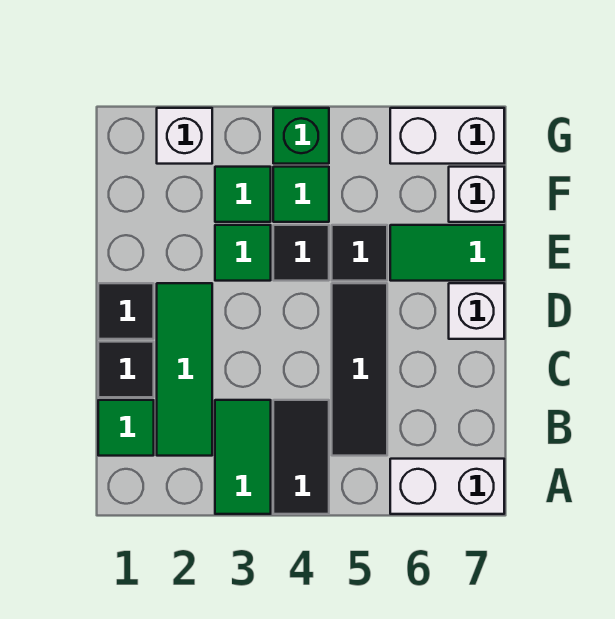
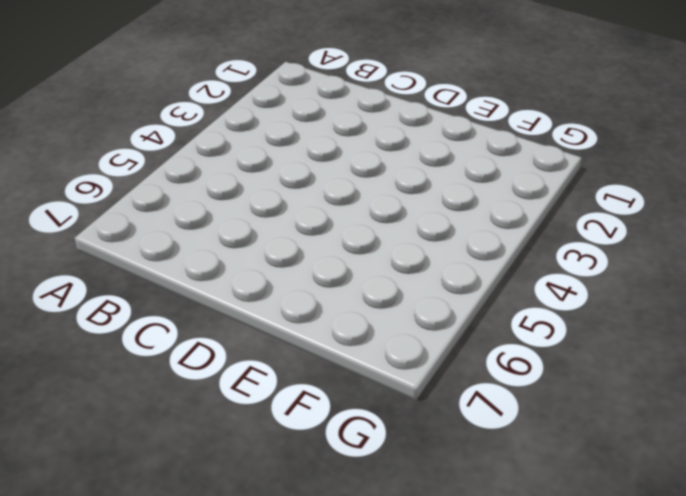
none -> green tile A3:B3 level 1
none -> black tile A4:B4 level 1
none -> white brick A6:A7 level 1

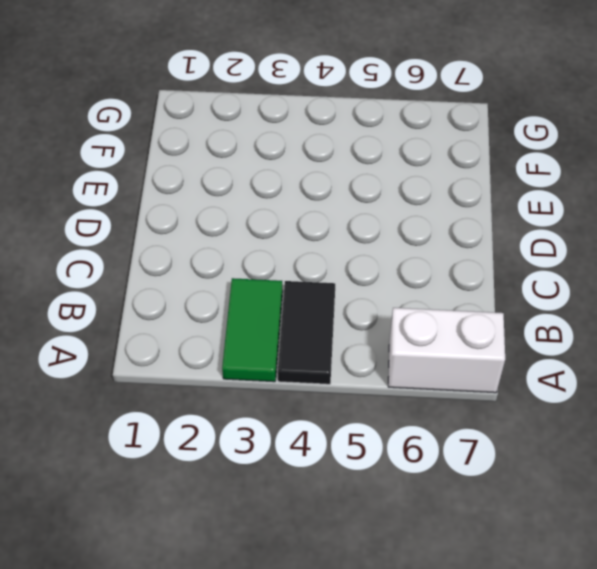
none -> green tile B1 level 1
none -> green tile B2:D2 level 1
none -> black tile B5:D5 level 1

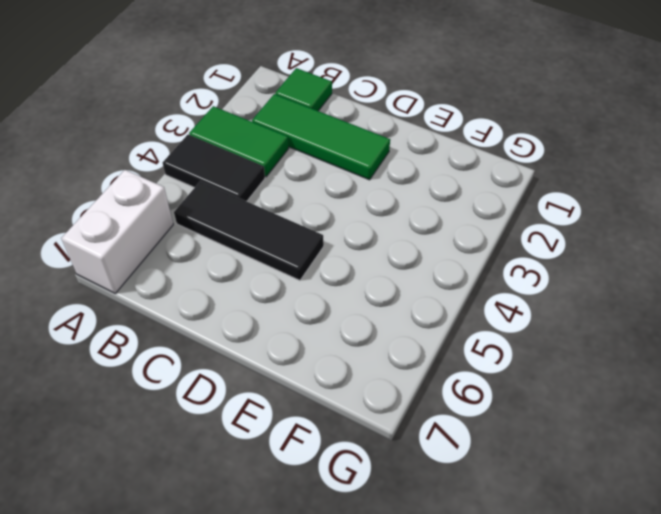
none -> black tile C1 level 1
none -> black tile D1 level 1
none -> white brick D7 level 1

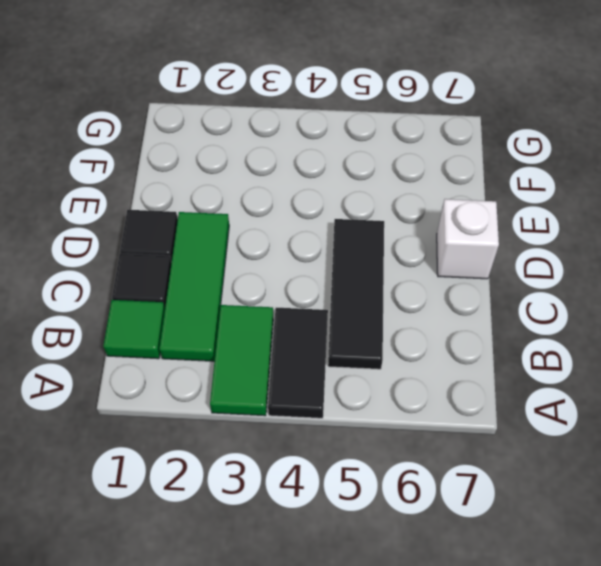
none -> white brick A6:A7 level 1
none -> green tile E3 level 1
none -> black tile E4 level 1

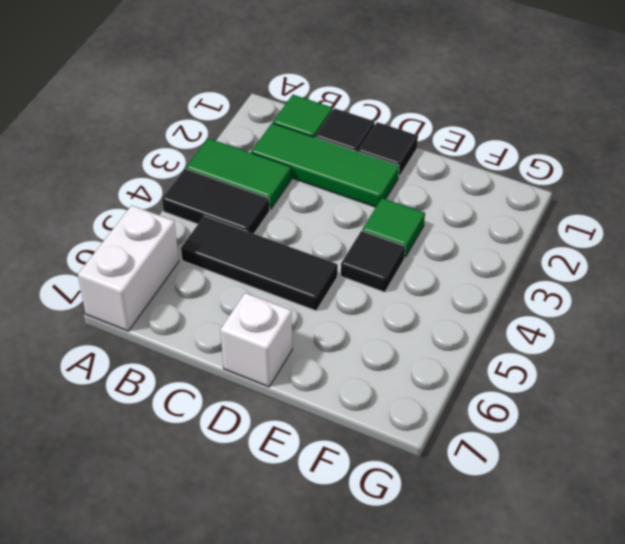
none -> black tile E5 level 1
none -> green tile E6:E7 level 1
none -> green tile F3 level 1

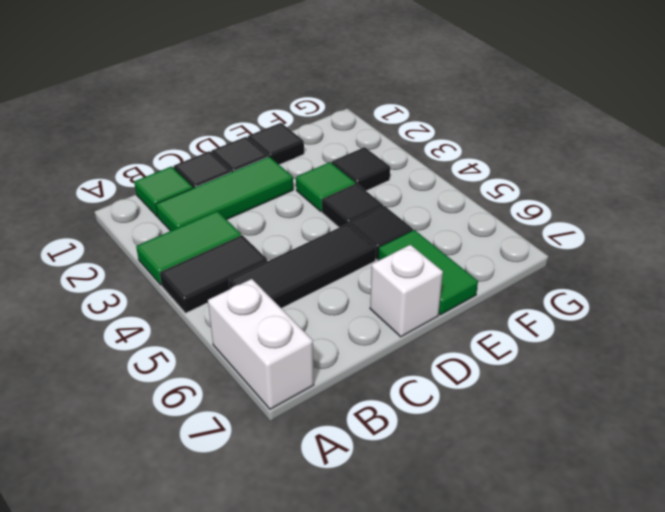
black tile E1 level 1 -> none
black tile F3 level 1 -> green tile F3 level 1
none -> green tile F4 level 1
none -> white brick F7 level 1
none -> white brick G2 level 1

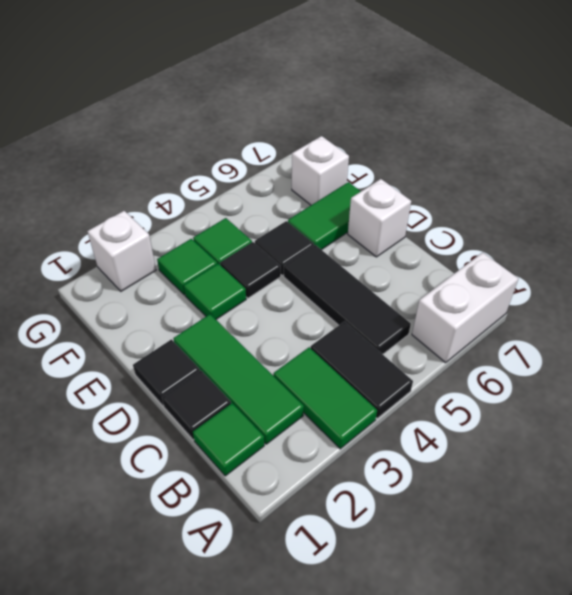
none -> green brick G4 level 1
none -> white brick G6:G7 level 1

